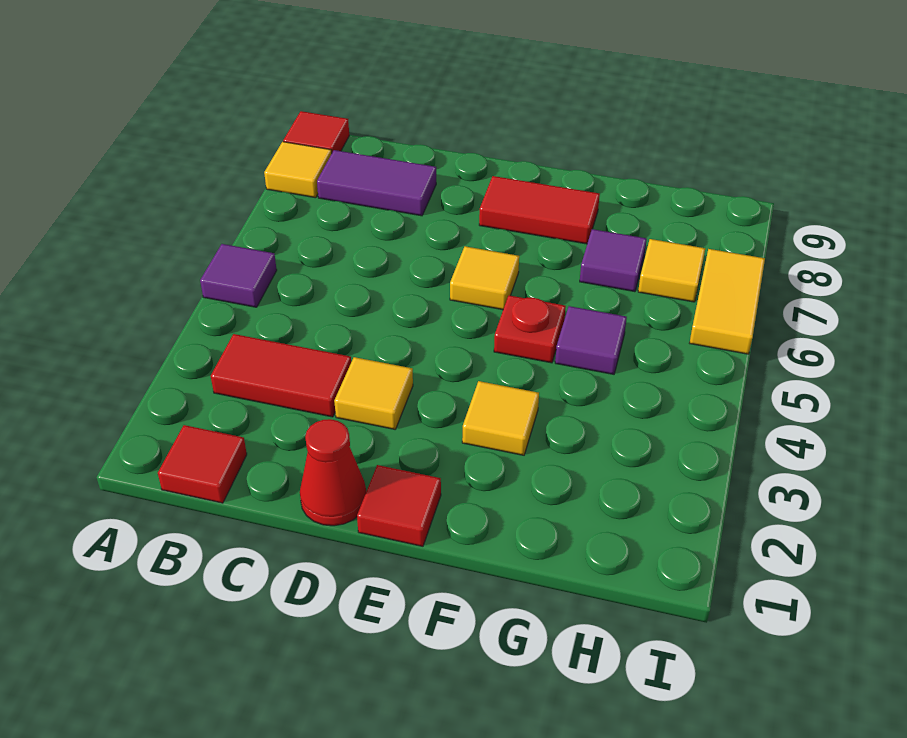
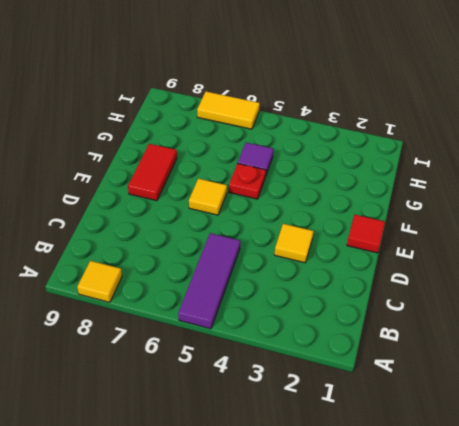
purple tile A5:C5 level 1 -> purple tile A5 level 1
none -> red tile A9 level 1
none -> red tile B1 level 1
none -> red tile B3:C3 level 1

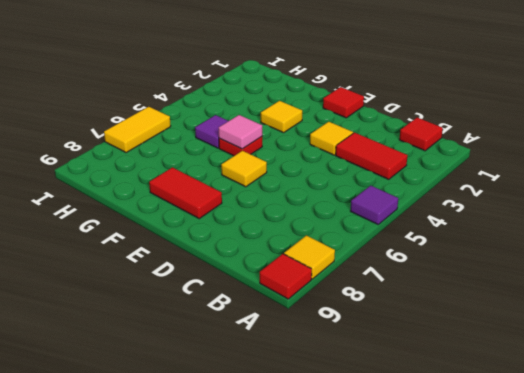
pink tile F5 level 2 -> none
none -> purple tile B8:C8 level 1
none -> red cone D1 level 1
none -> purple tile G7 level 1

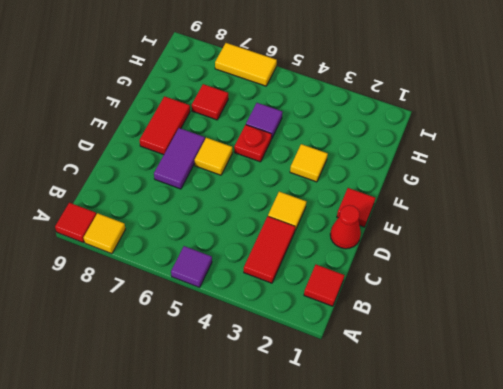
purple tile D7:E7 level 1 -> purple tile B8:C8 level 1
red tile G7 level 1 -> purple tile G7 level 1
none -> yellow tile H7 level 1

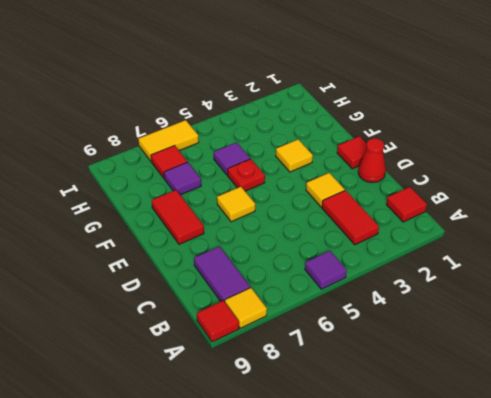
red tile H7 level 1 -> yellow tile H7 level 1

